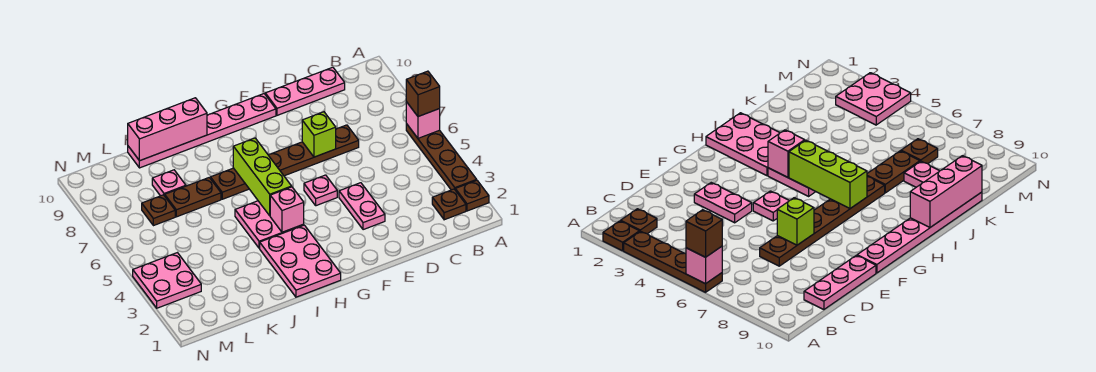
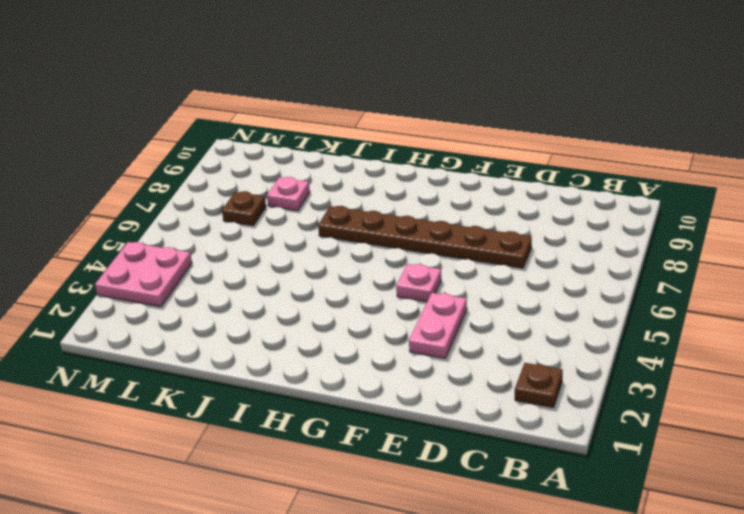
none -> brown plate A2 level 1
none -> brown plate A3:A6 level 1
none -> pink plate C10:E10 level 1

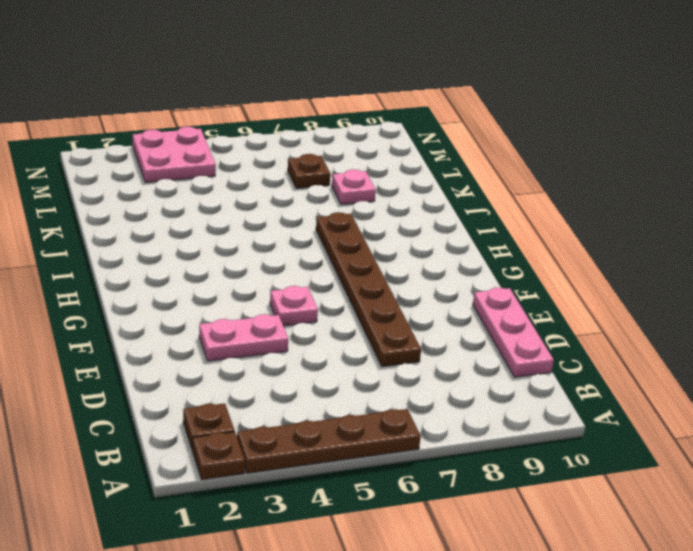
none -> pink plate F10:K10 level 1
none -> pink plate H1:I3 level 1
none -> pink plate H4:I5 level 1

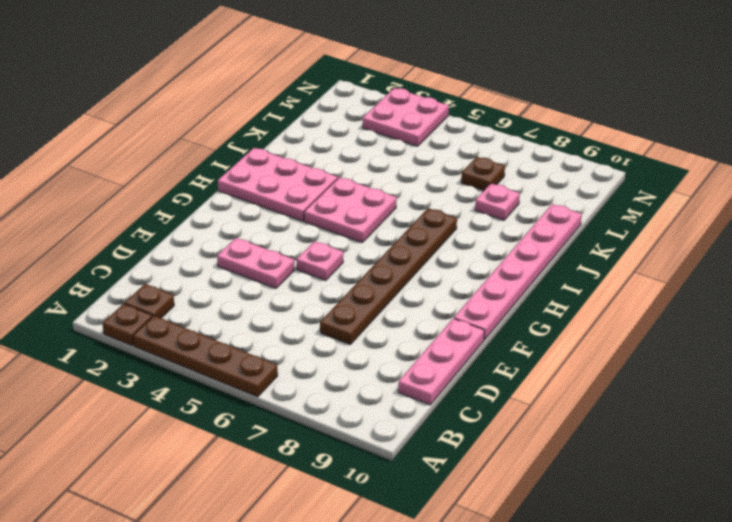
none -> brown plate J7:K7 level 1
none -> pink brick A6 level 2
none -> lime brick E7 level 2

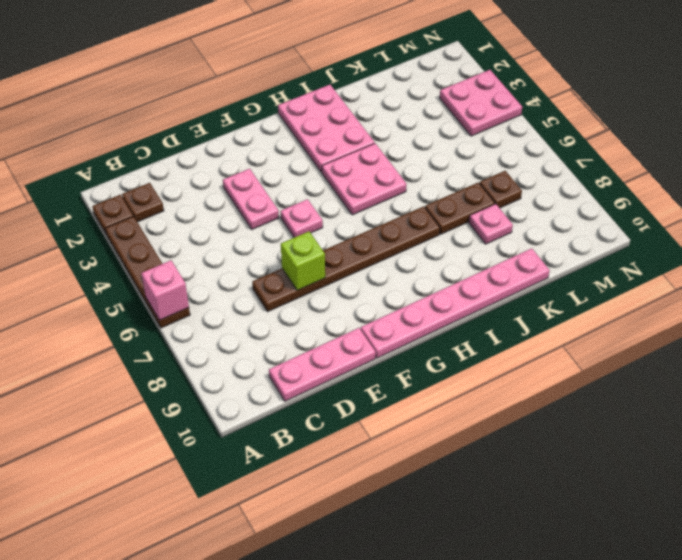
none -> pink brick H4 level 2
none -> lime brick H5:H7 level 2
none -> pink brick I10:K10 level 2

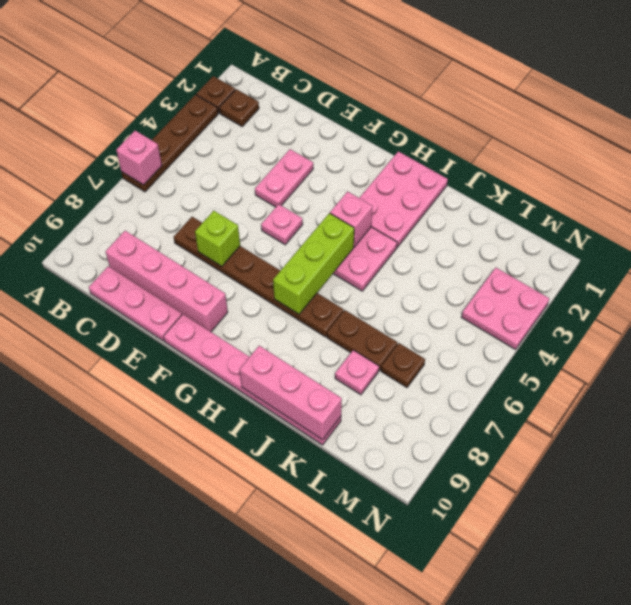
pink brick C9:F9 level 1 -> none
none -> brown brick A6 level 3

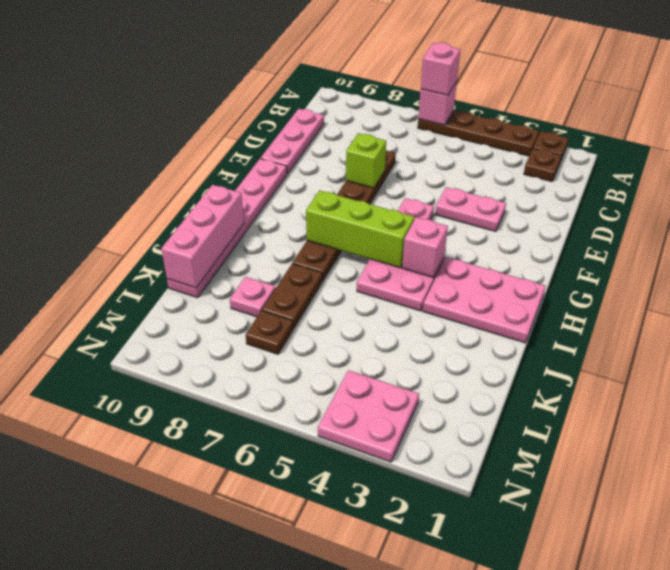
pink brick A6 level 3 -> brown brick A6 level 3

